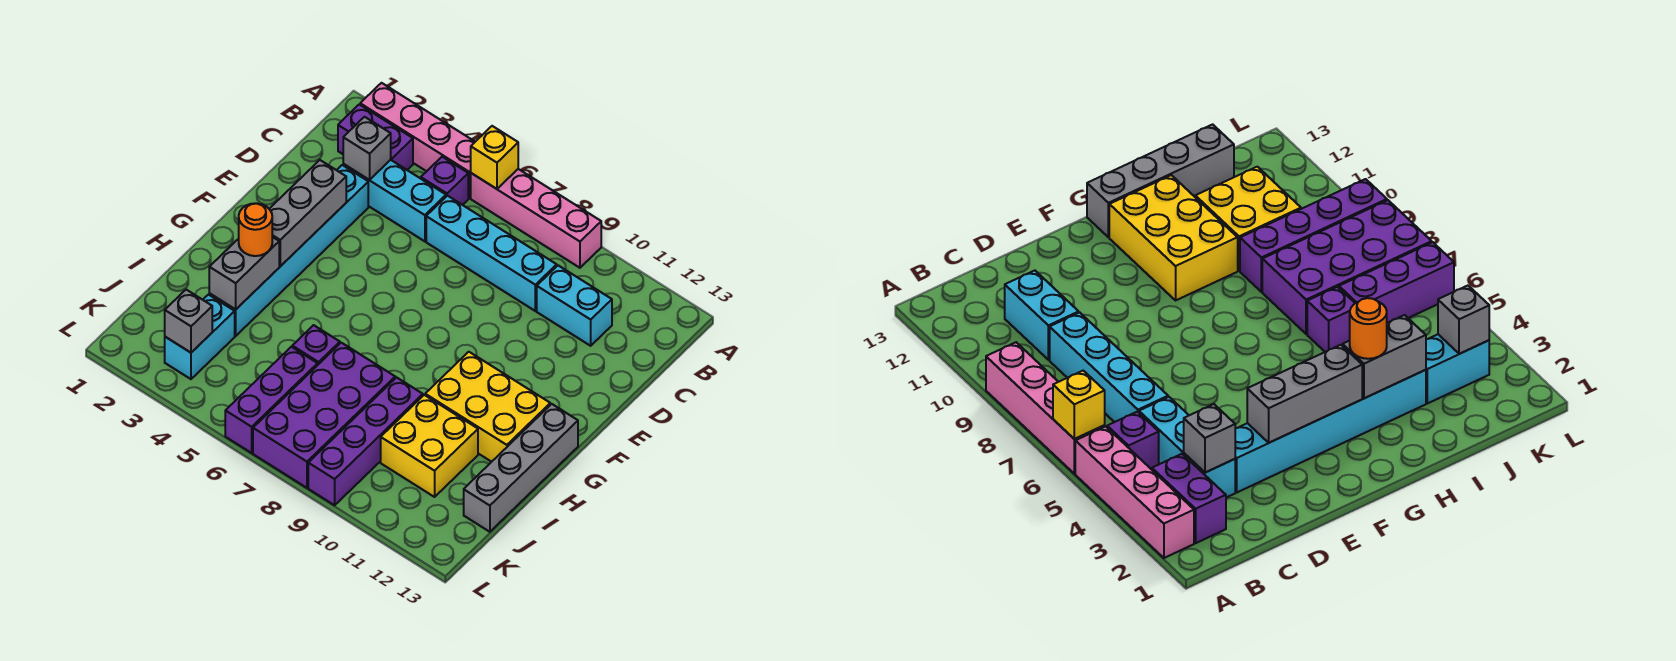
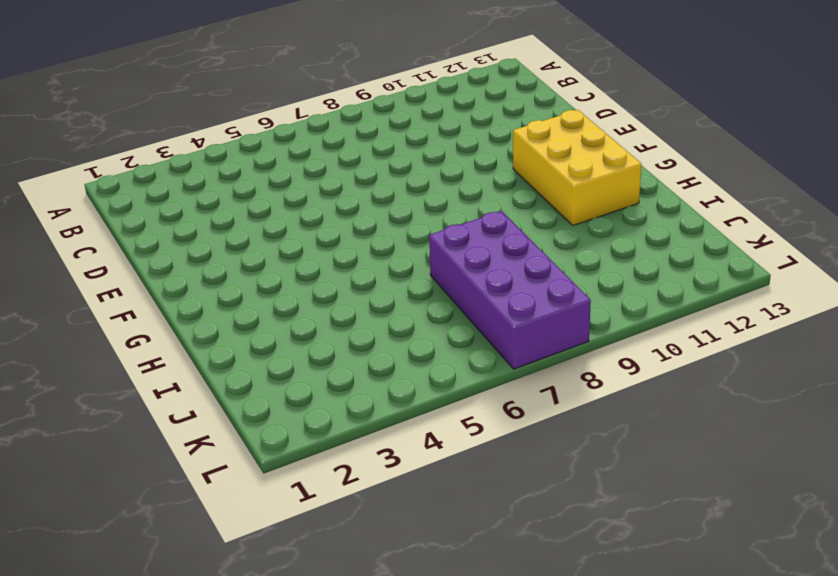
yellow brick F11:H12 level 1 -> yellow brick G10:H12 level 1
none -> pink brick A2:A5 level 1
none -> pink brick A6:A9 level 1
none -> purple brick B2:B3 level 1

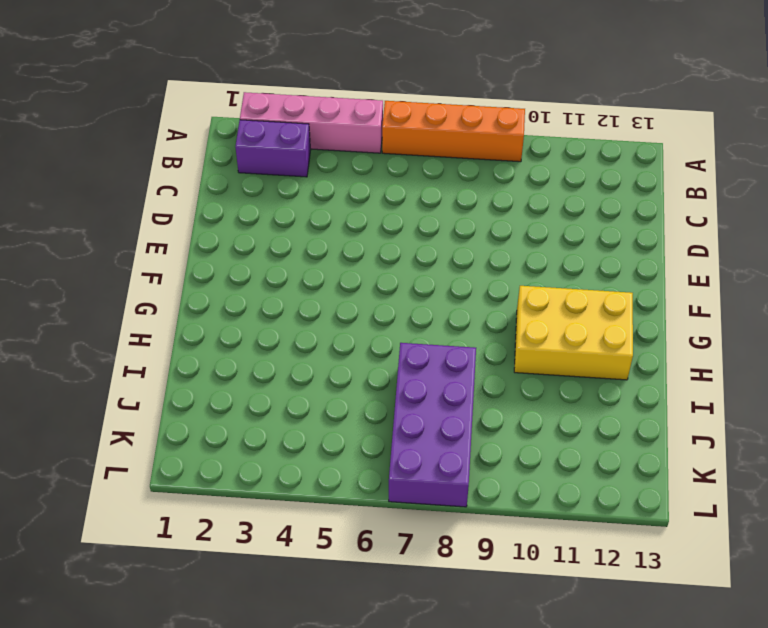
orange brick A6:A9 level 1 -> pink brick A6:A9 level 1
none -> purple brick B5 level 1
none -> cyan brick C3:C5 level 1
none -> cyan brick C6:C9 level 1

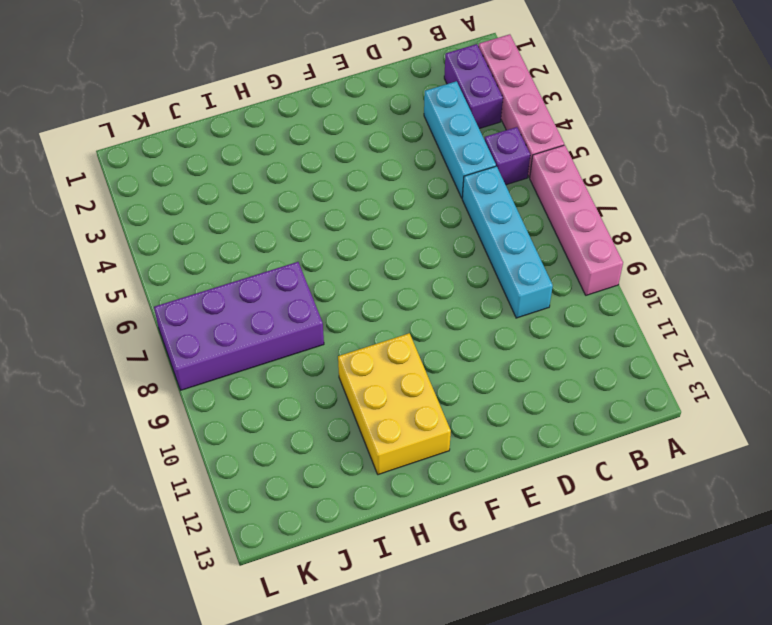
none -> cyan brick C10:C11 level 1
none -> cyan brick D3:I3 level 1
none -> grey brick G13:J13 level 1

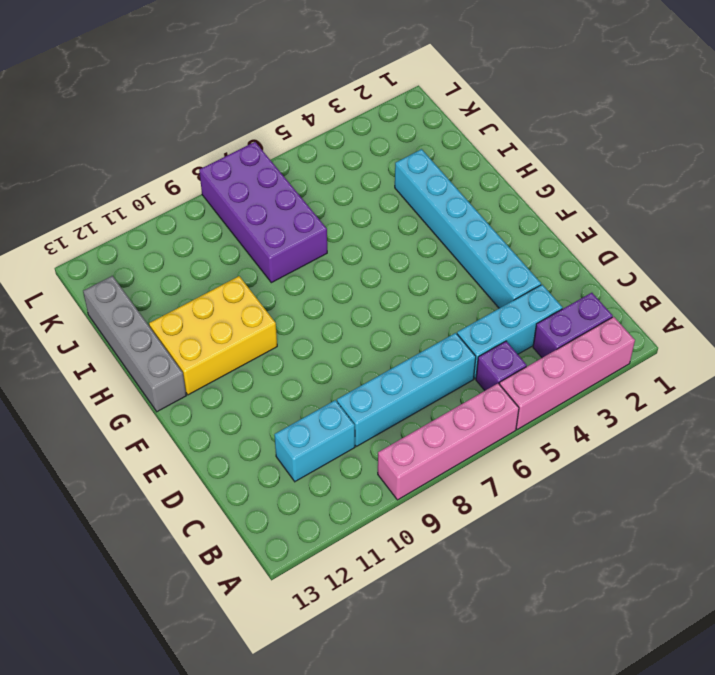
none -> purple brick I6 level 1
none -> purple brick I9:L9 level 1
none -> yellow brick I10:J11 level 1

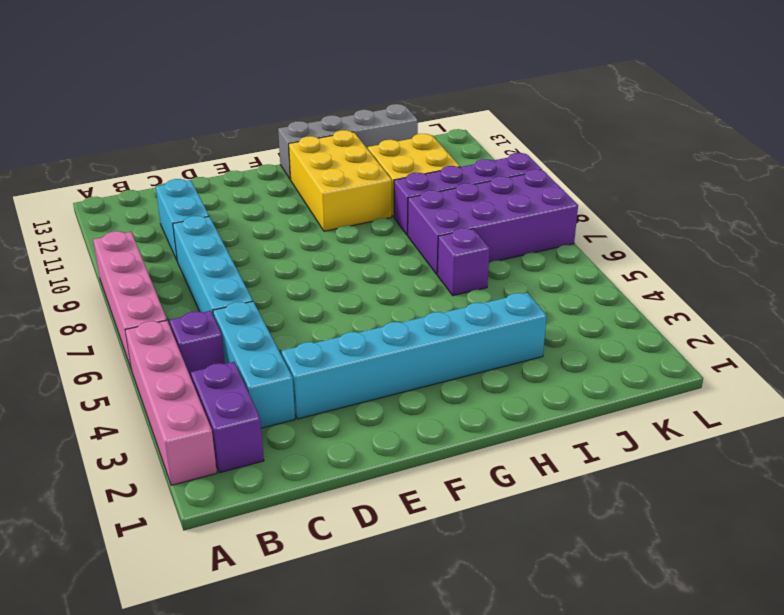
none -> cyan brick J3:K3 level 1
none -> purple brick J6:L6 level 1
none -> yellow brick A6 level 2

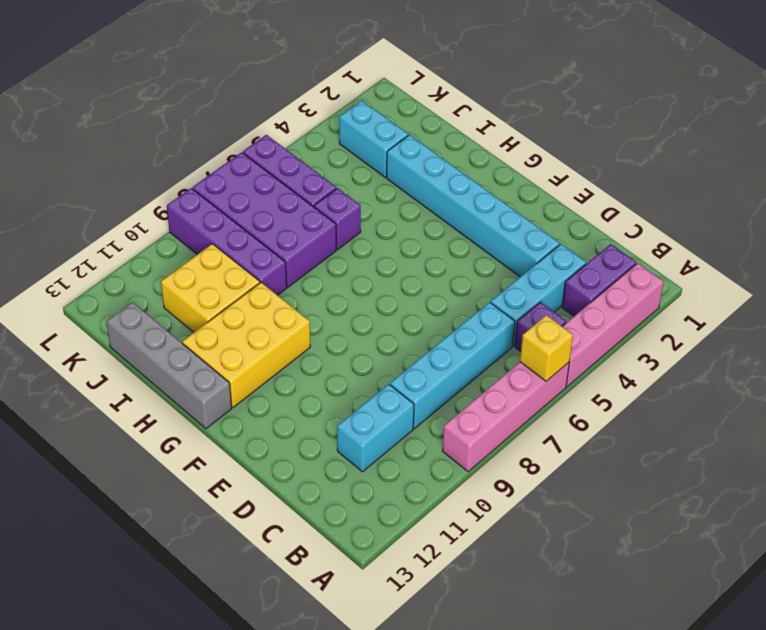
none -> grey brick C3 level 2
none -> grey brick E3:G3 level 2
none -> grey brick H3:I3 level 2

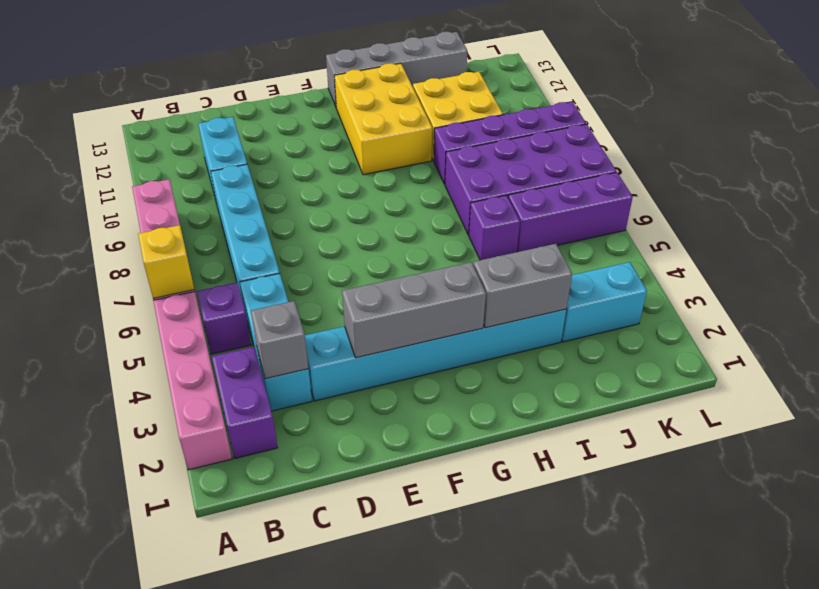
none -> grey brick K3 level 2
none -> orange round brick H3 level 3

